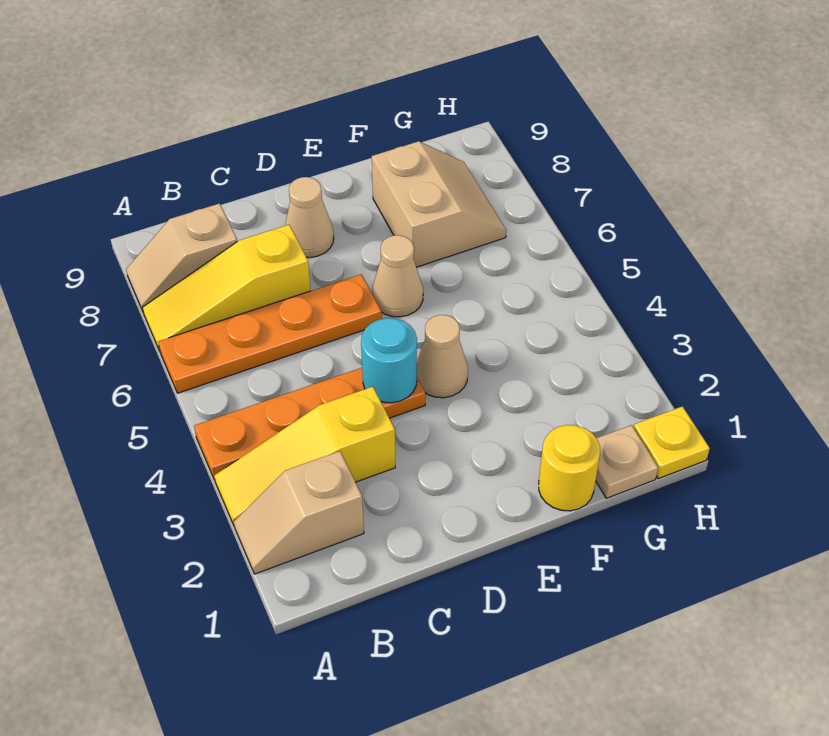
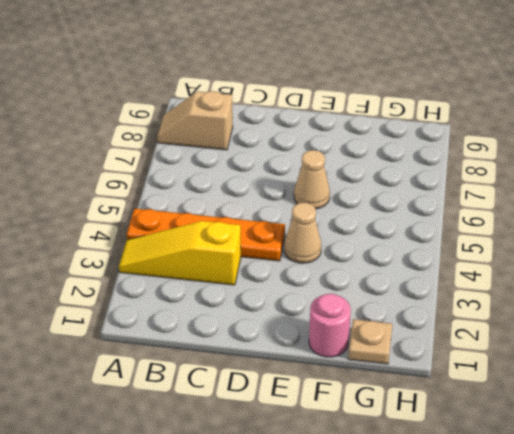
pink round brick F1 level 1 -> yellow round brick F1 level 1
none -> tan slope A2:B2 level 1 top B
none -> orange plate A6:D6 level 1
none -> yellow slope A7:C7 level 1 top C

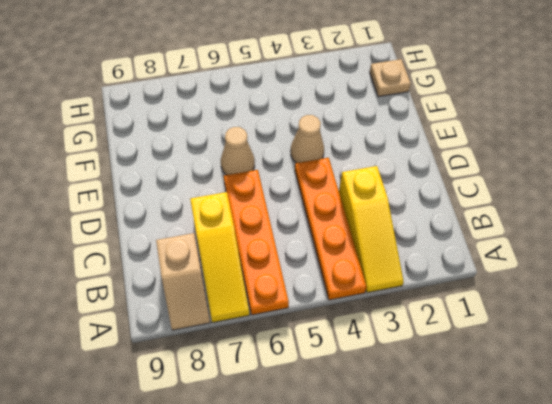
none -> tan slope A2:B2 level 1 top B
none -> tan cone D8 level 1
none -> yellow round brick F1 level 1

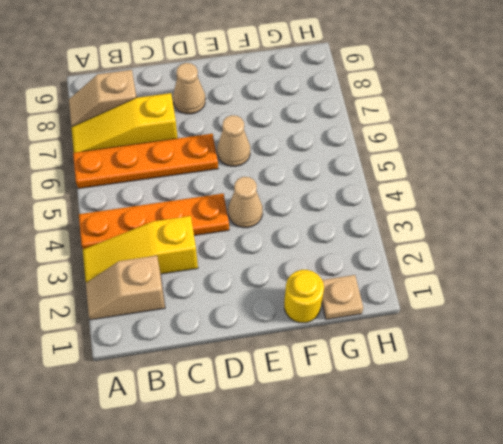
none -> tan slope F7:G8 level 1 top F
none -> yellow plate H1 level 1
none -> cyan round brick D4 level 2

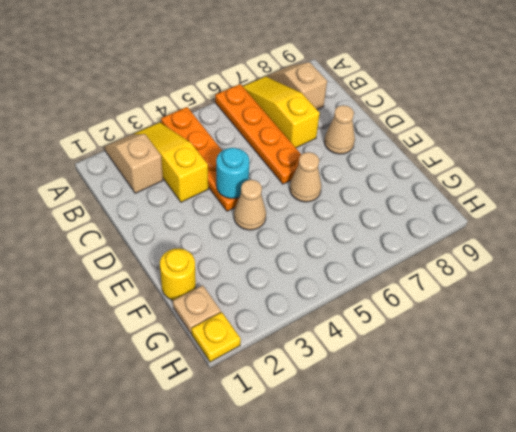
none -> tan slope F7:G8 level 1 top F

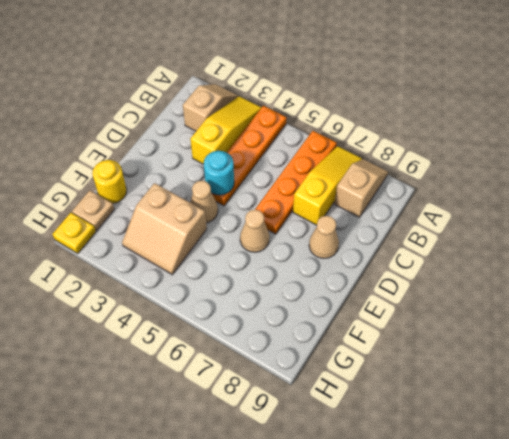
tan slope F3:G4 level 1 top F -> tan slope F7:G8 level 1 top F

